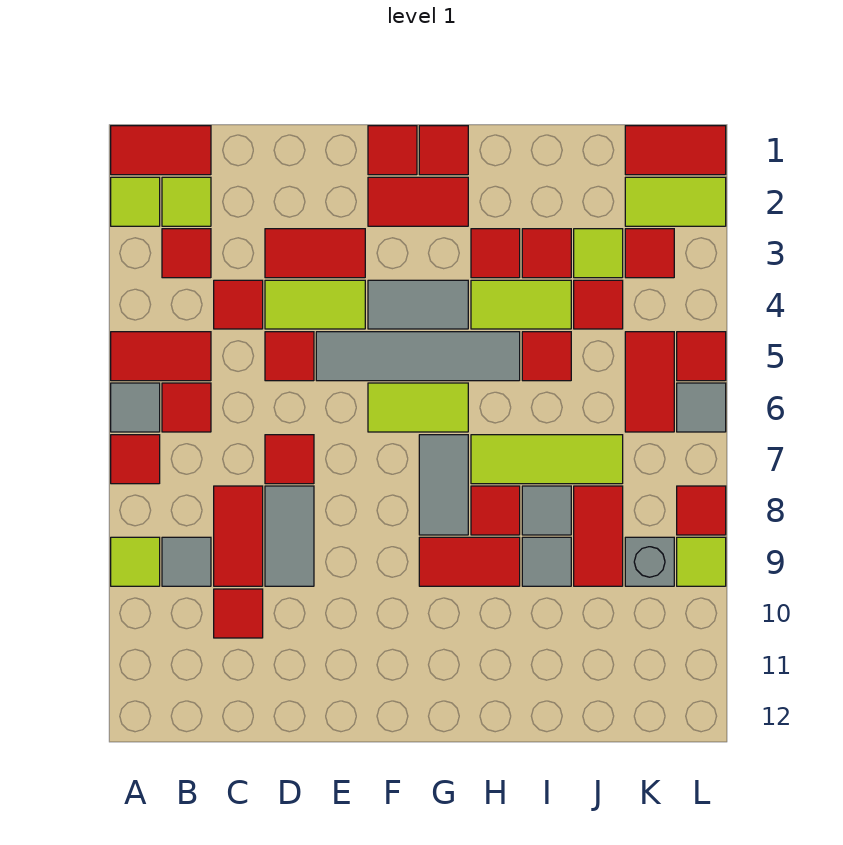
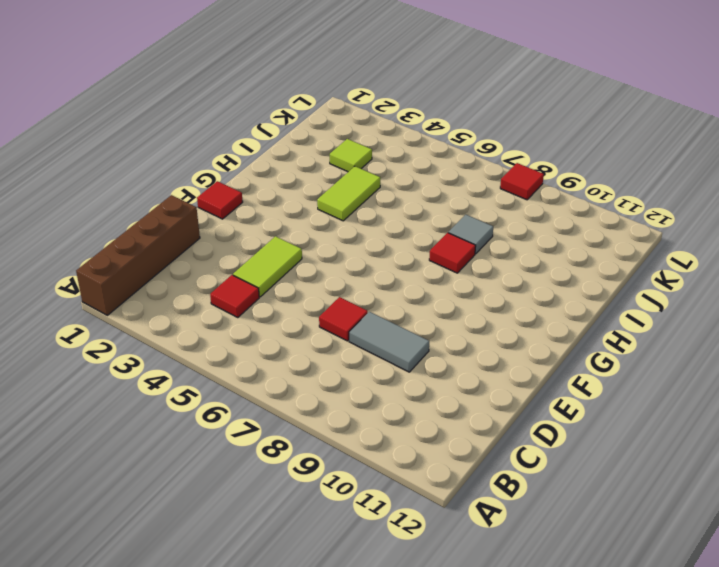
brown brick A1:D1 level 1 -> red tile A1:B1 level 1
none -> lime tile A2 level 1
none -> red tile A5:B5 level 1
none -> grey tile A6 level 1
none -> red tile A7 level 1

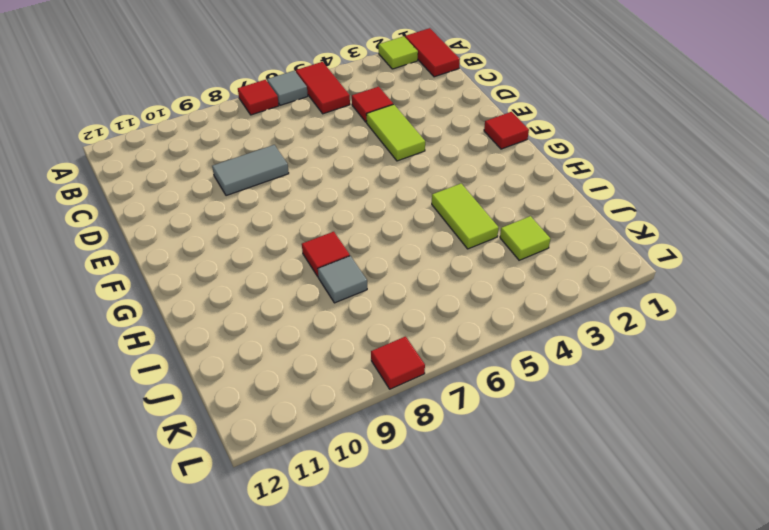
none -> lime tile A9 level 1
none -> lime tile B2 level 1
none -> red tile B3 level 1
none -> red tile B6 level 1

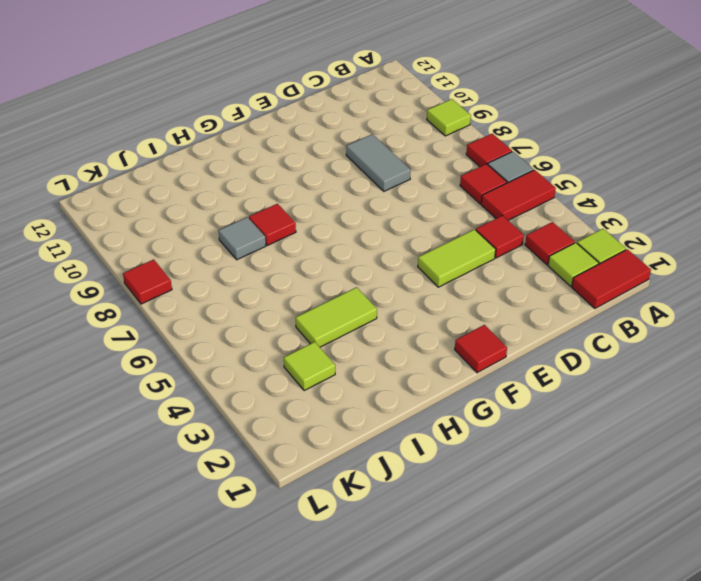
none -> grey tile B9 level 1
none -> red tile C8:C9 level 1
none -> red tile C10 level 1
none -> red tile D3:E3 level 1

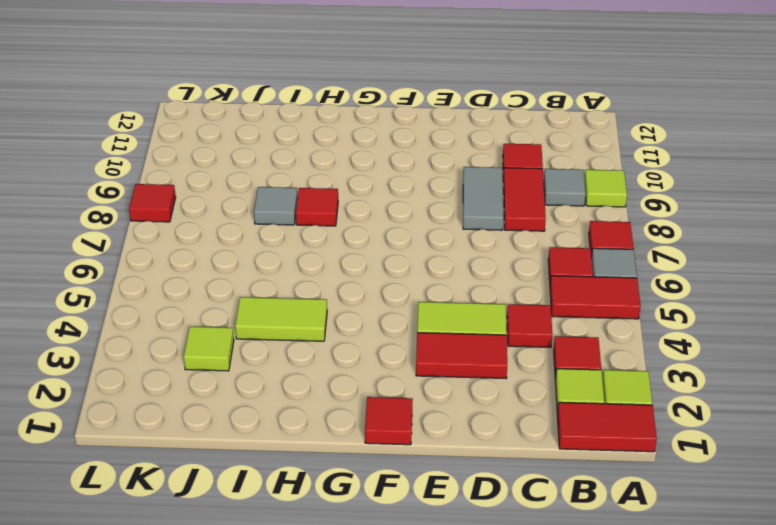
none -> red tile D5 level 1
none -> red tile D7 level 1
none -> grey tile E5:H5 level 1
none -> red tile F2:G2 level 1

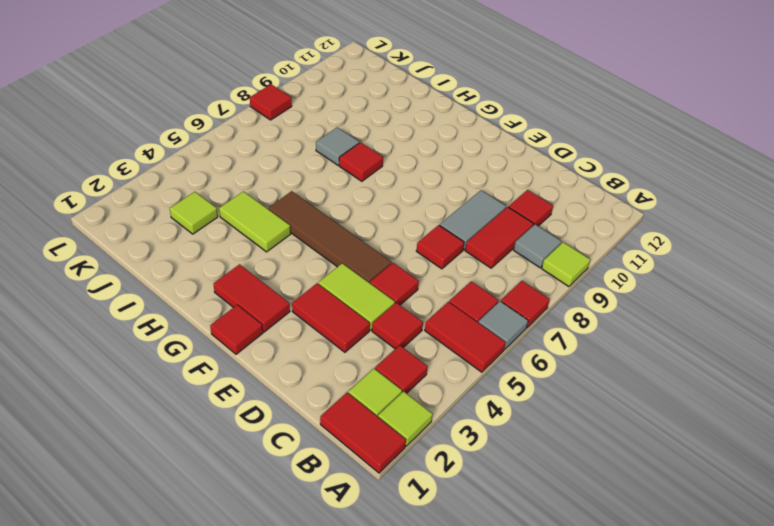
brown tile E5:H5 level 1 -> grey tile E5:H5 level 1
none -> grey tile F4:G4 level 1
none -> lime tile F6:G6 level 1
none -> red tile G1 level 1
none -> grey tile G7:G8 level 1

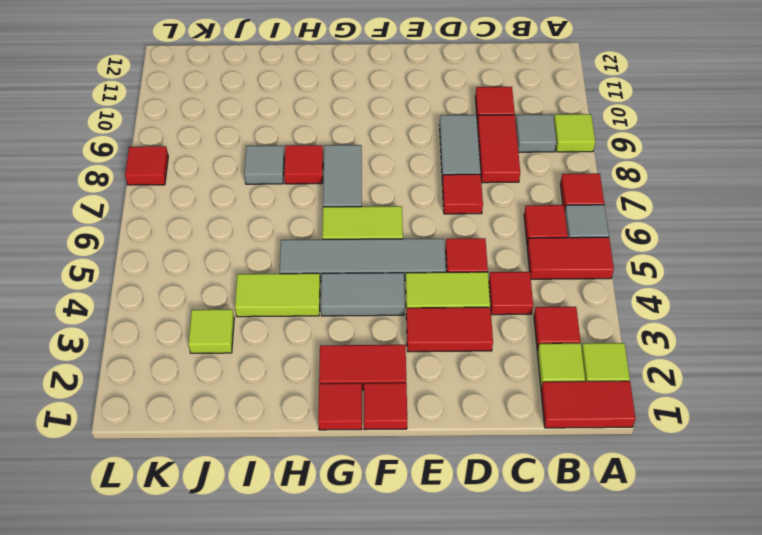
none -> red tile G9:H9 level 1
none -> red tile H3 level 1
none -> lime tile H7:J7 level 1
none -> red tile I3 level 1

